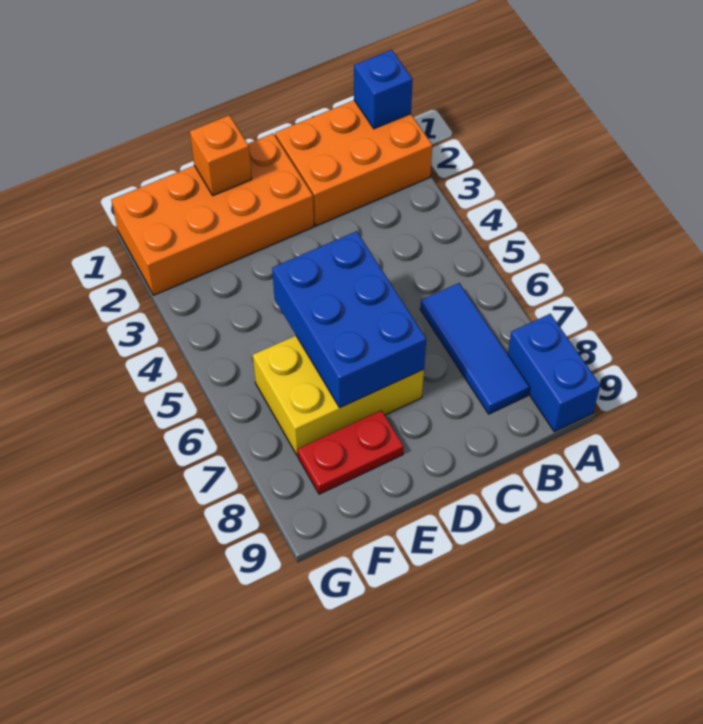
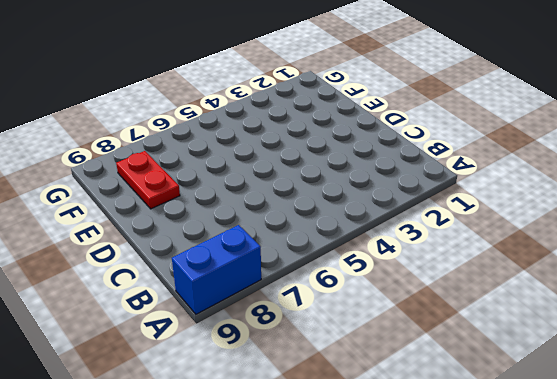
none -> orange brick A1:C2 level 1
none -> blue tile B6:B8 level 1

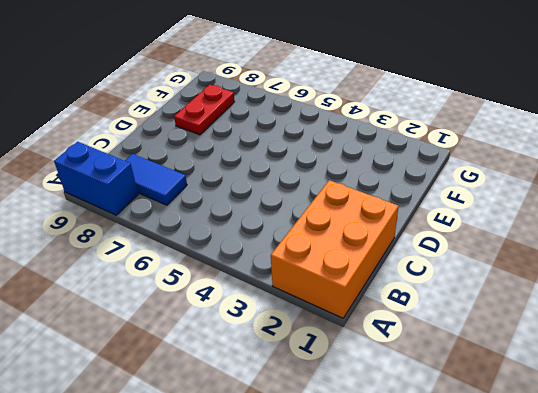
blue tile B7:B8 level 1 -> blue tile B6:B8 level 1
none -> orange brick D1:G2 level 1
none -> yellow brick D6:F7 level 1

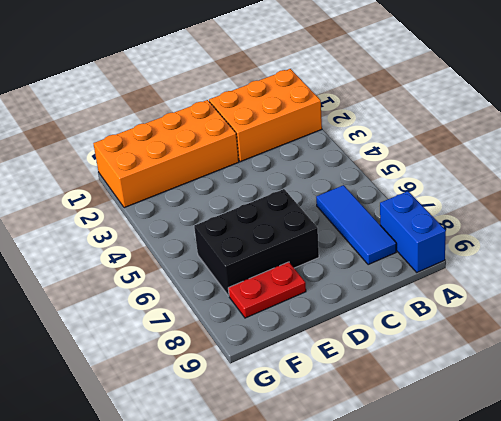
black brick D6:F7 level 1 -> yellow brick D6:F7 level 1
none -> blue brick A1 level 2
none -> blue brick D5:E7 level 2

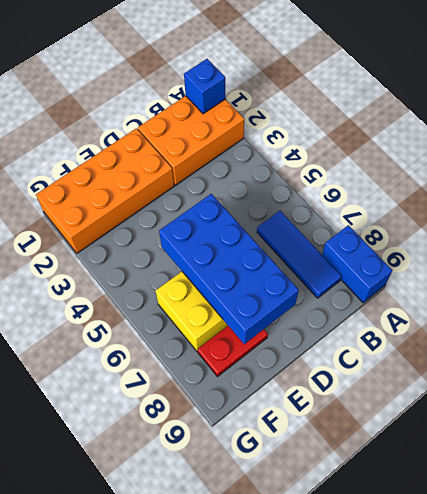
blue brick D5:E8 level 2 -> blue brick D5:E7 level 2
none -> orange brick E1 level 2

